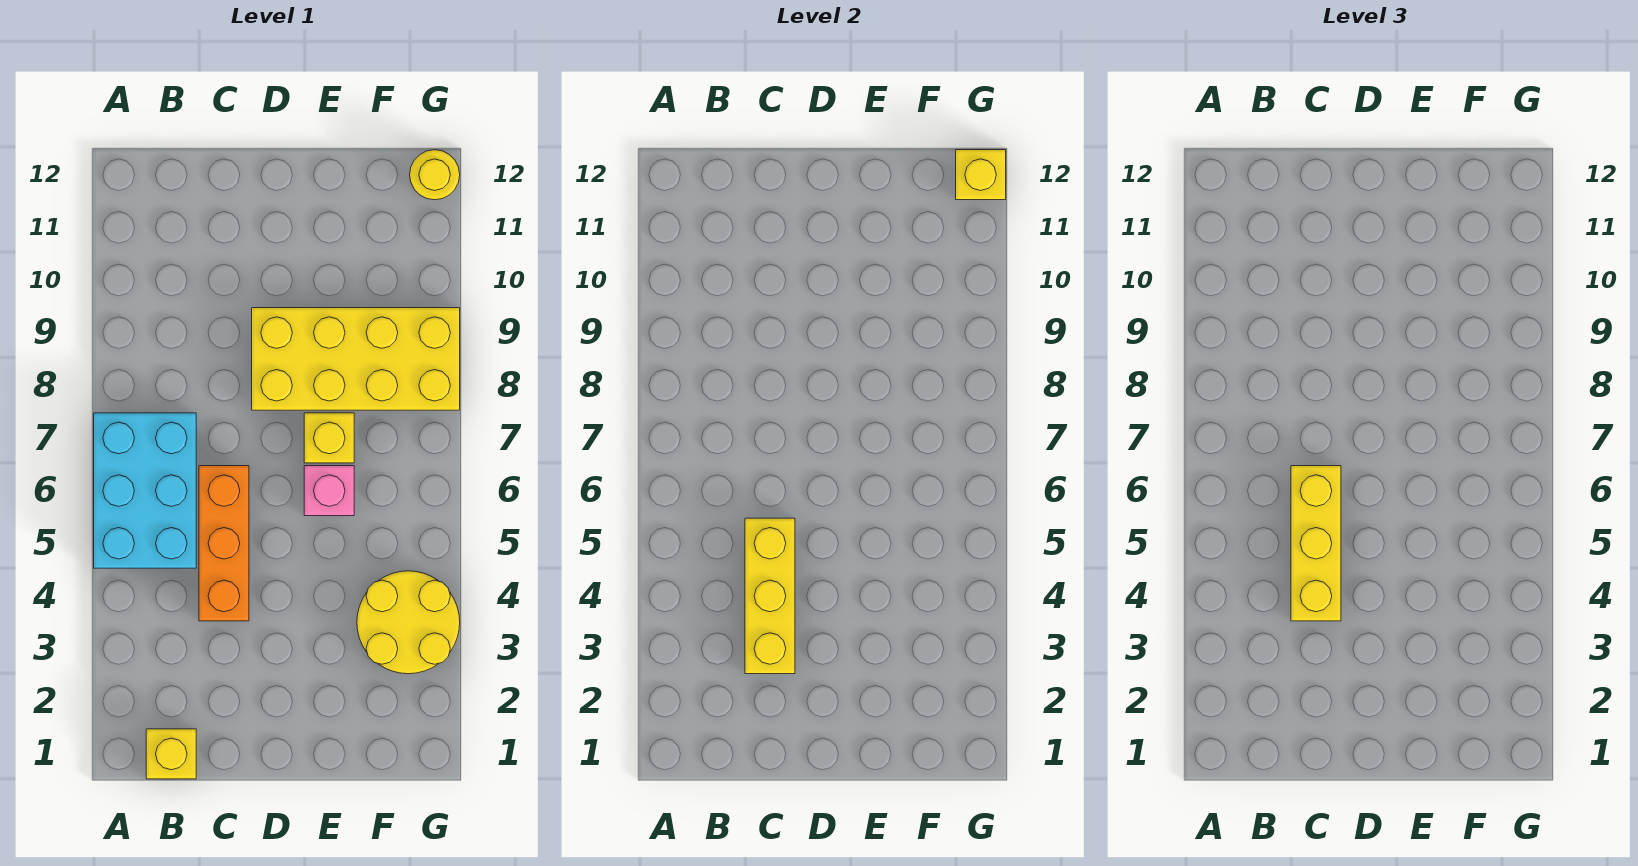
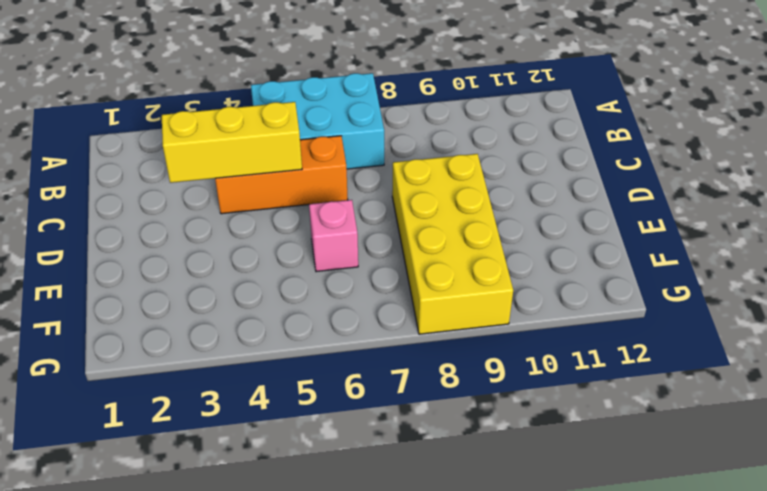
none -> yellow brick B1 level 1
none -> yellow brick E7 level 1

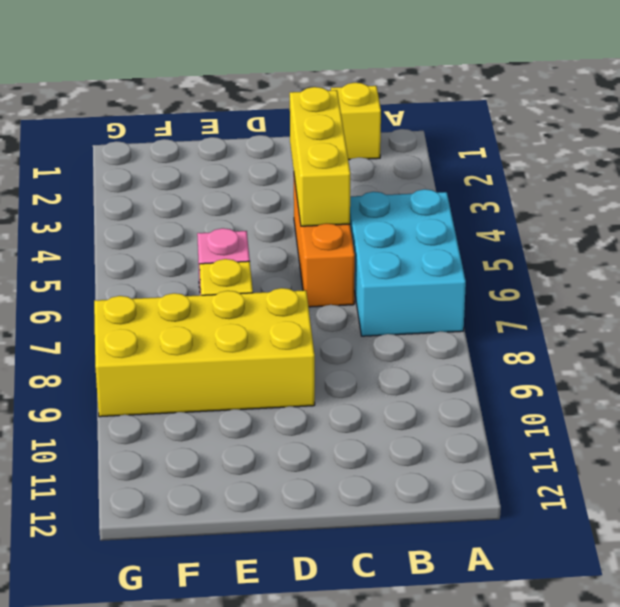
none -> yellow round brick F3:G4 level 1
none -> yellow round brick G12 level 1

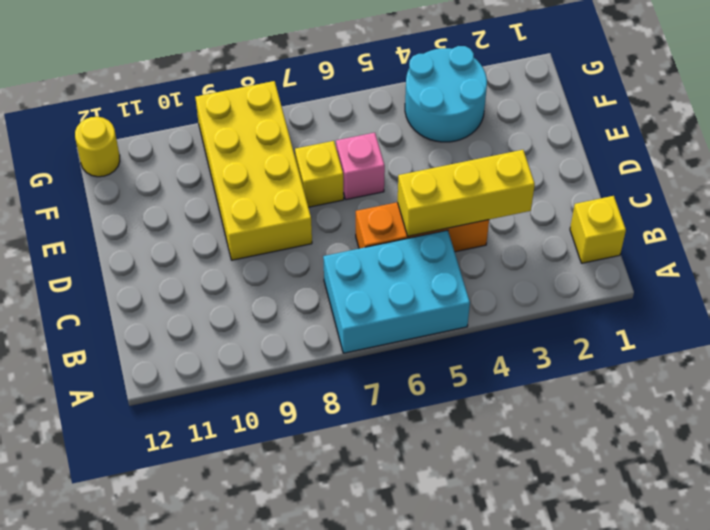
cyan round brick F3:G4 level 1 -> yellow round brick F3:G4 level 1
none -> yellow brick G12 level 2
none -> yellow brick C4:C6 level 3

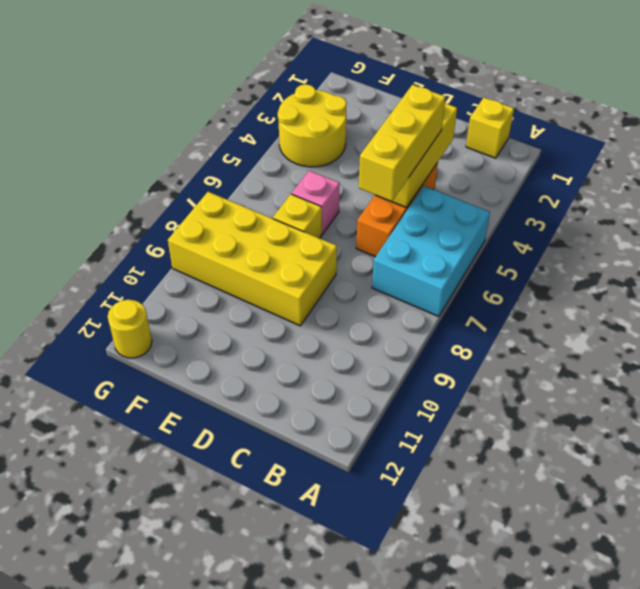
none -> yellow brick G12 level 2

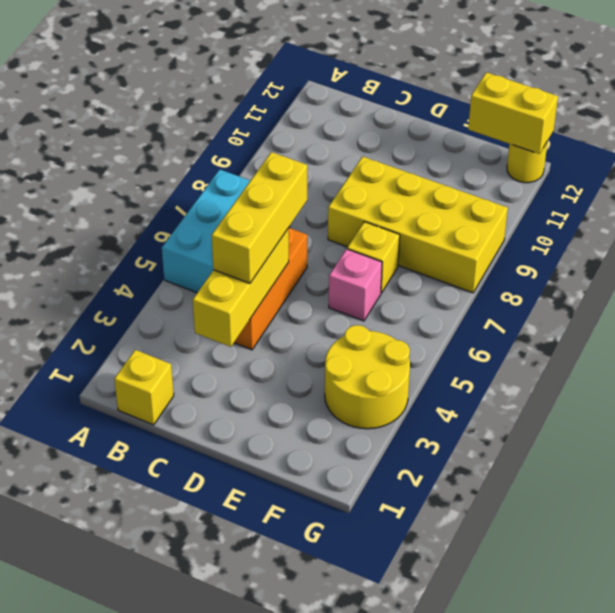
yellow brick F12:G12 level 2 -> yellow brick G12 level 2

